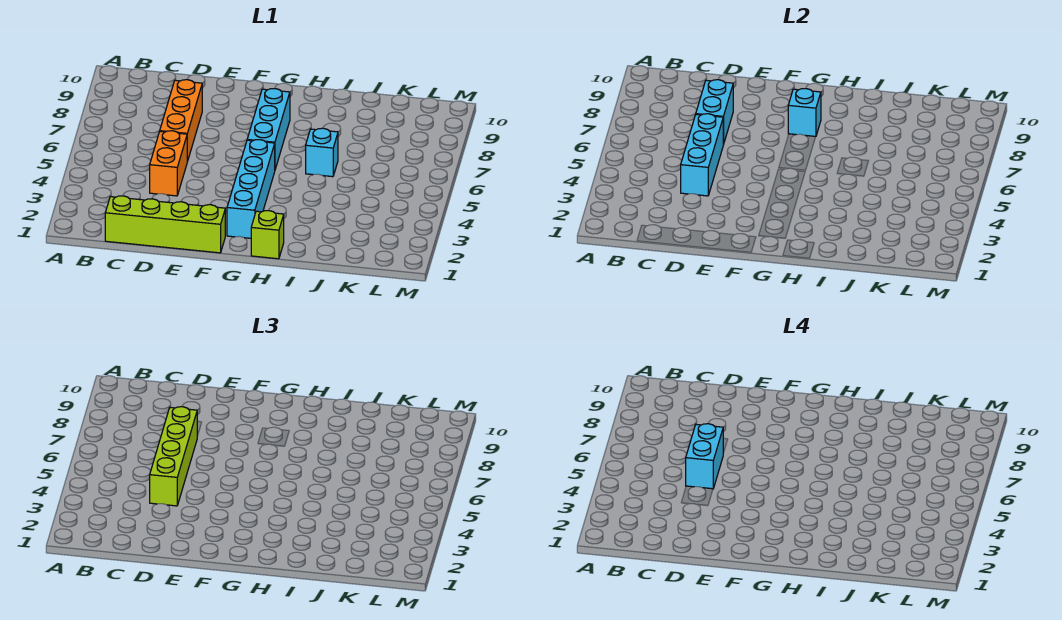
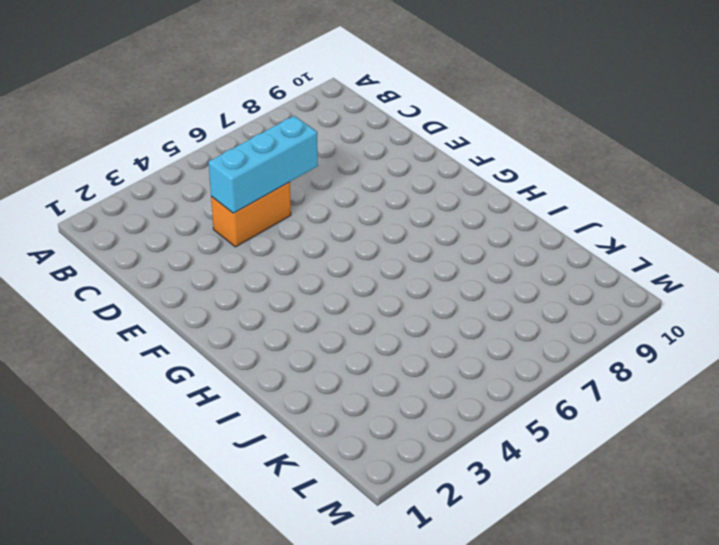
none -> lime brick C1:F1 level 1
none -> orange brick D6:D8 level 1
none -> cyan brick G2:G5 level 1

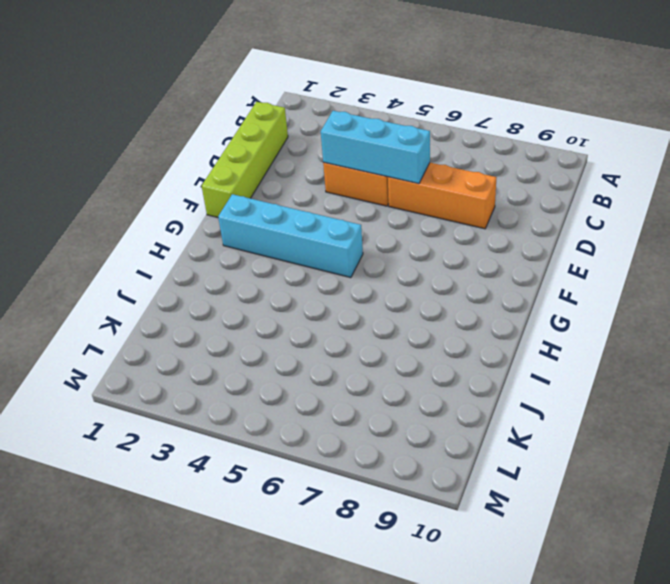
none -> cyan brick G6:G8 level 1
none -> lime brick H1 level 1
none -> cyan brick I6 level 1

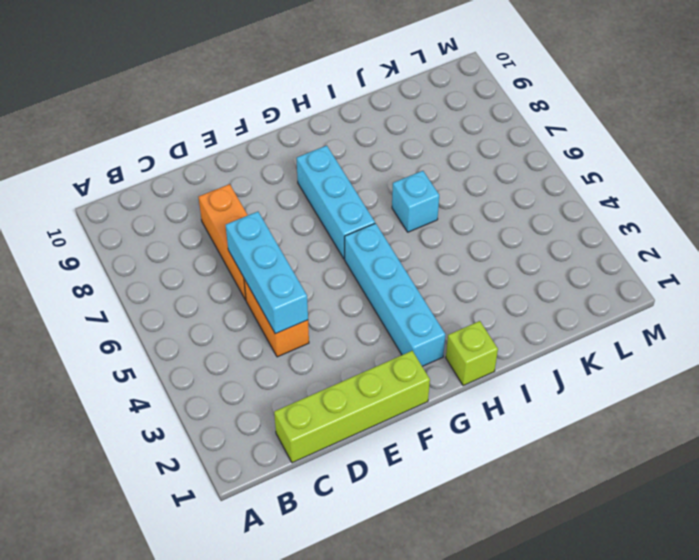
none -> cyan brick D7:D8 level 2
none -> cyan brick G8 level 2
none -> lime brick D4:D7 level 3

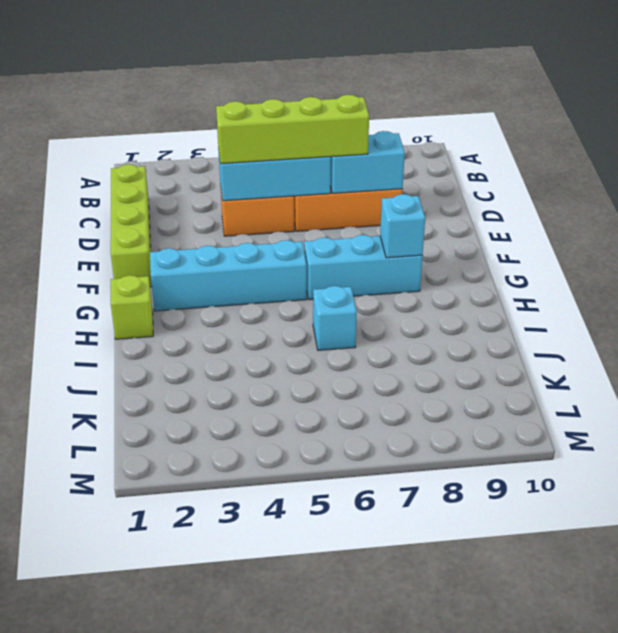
none -> cyan brick D5:D6 level 4

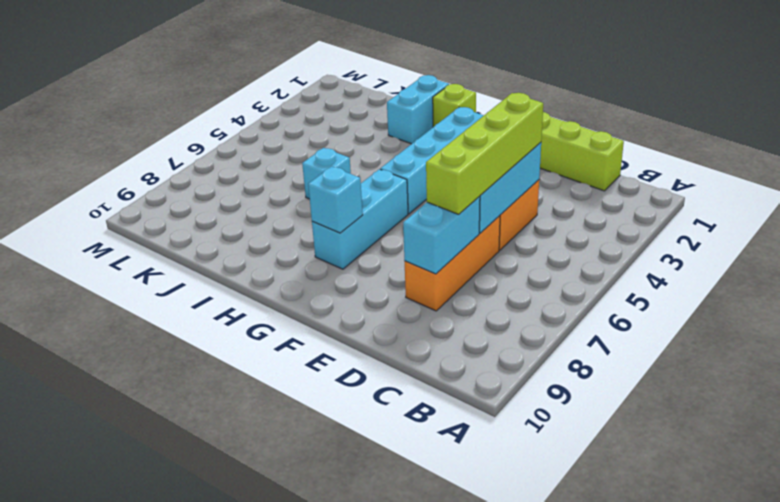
cyan brick I1:I2 level 1 -> cyan brick D5:D6 level 4

